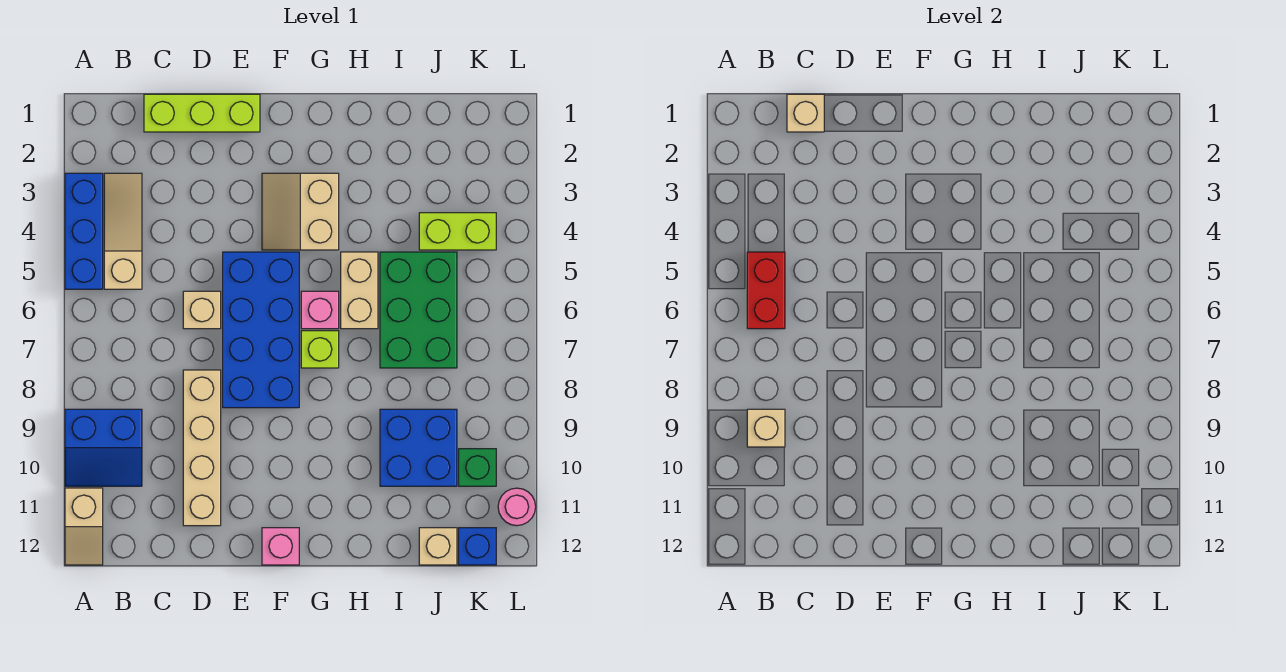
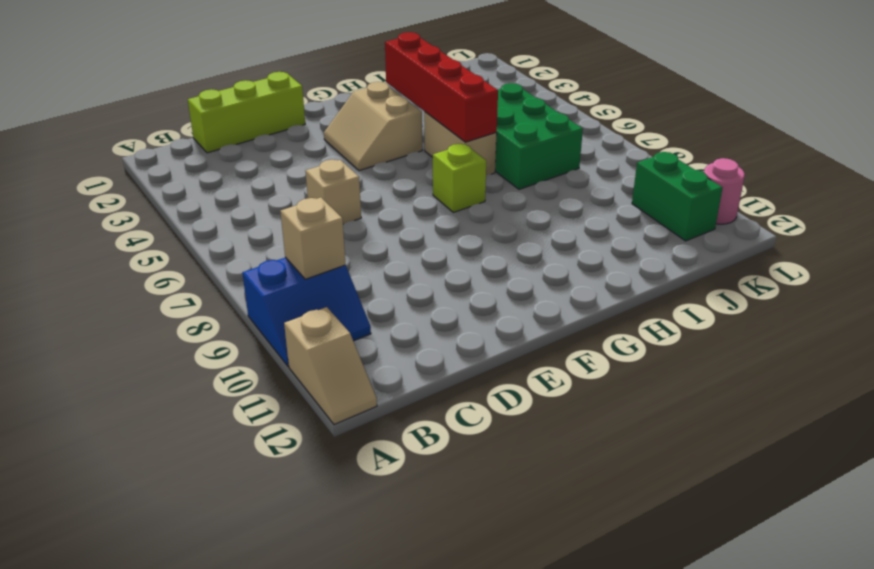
red brick H3:H6 level 2 -> none
green brick K10:K11 level 1 -> green brick K10 level 1
none -> blue brick A3:A5 level 1
none -> tan slope B3:B5 level 1 top 5
none -> tan brick D8:D11 level 1

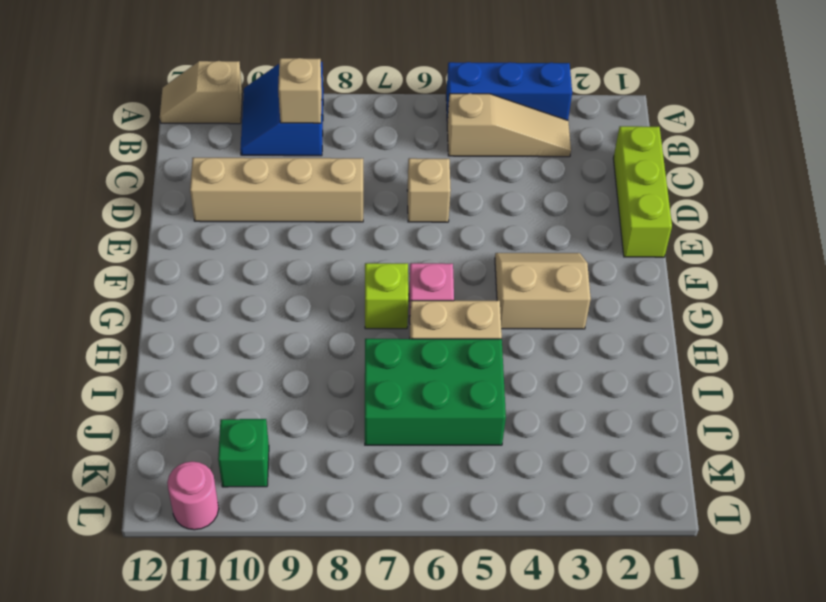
none -> blue brick E5:F8 level 1
none -> pink brick F12 level 1
none -> blue brick I9:J10 level 1

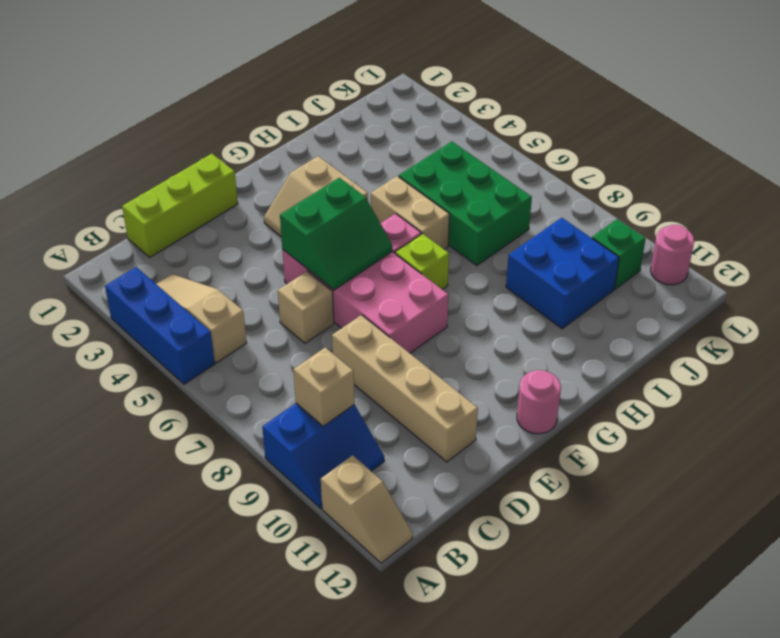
pink brick E5:F8 level 1 -> blue brick E5:F8 level 1
green slope E5:F6 level 2 top 5 -> none
pink round brick F12 level 1 -> pink brick F12 level 1
none -> lime brick J4:K4 level 1
none -> tan brick J12 level 1
none -> blue brick K12 level 1

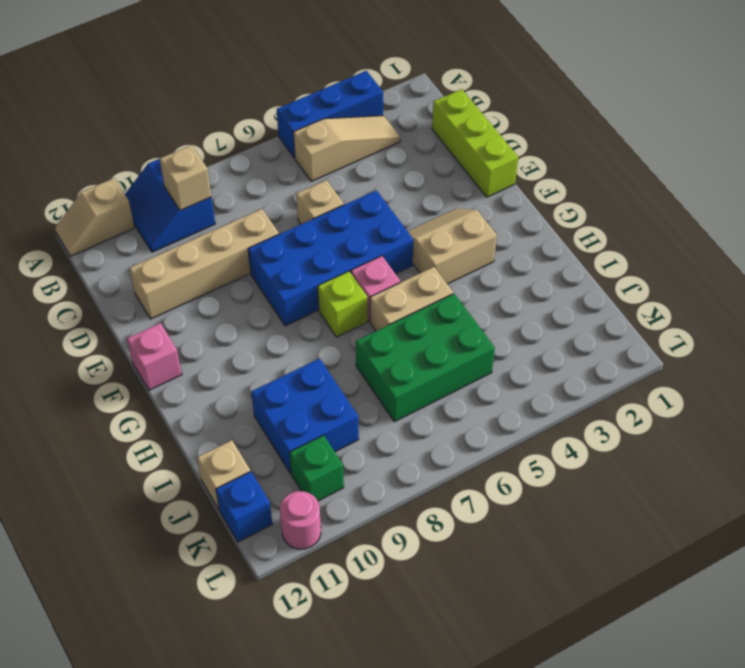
none -> lime brick J4:K4 level 1
none -> red brick B5:B6 level 2
none -> tan brick C1 level 2

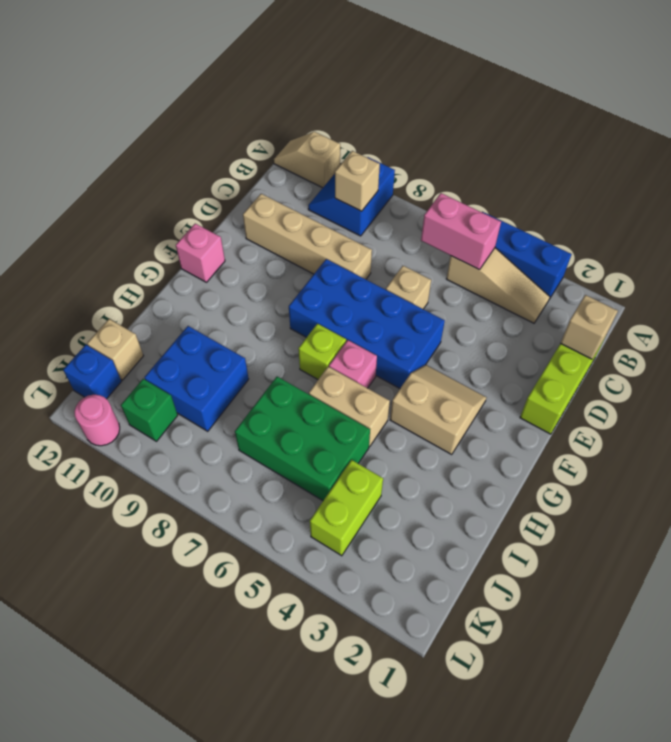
pink brick B5:B6 level 2 -> red brick B5:B6 level 2

